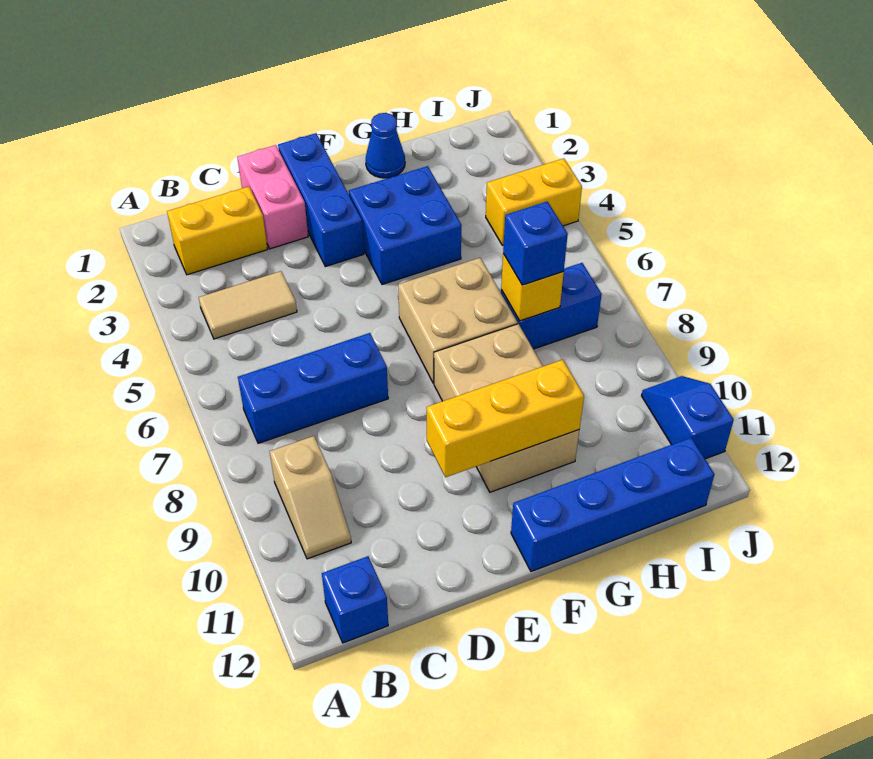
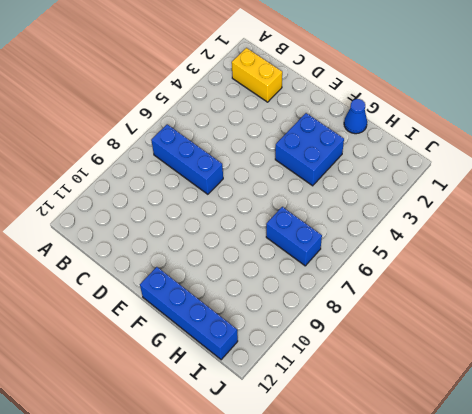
none -> tan tile B4:C4 level 1
none -> tan slope B9:B10 level 1 top 9
none -> blue brick B12 level 1

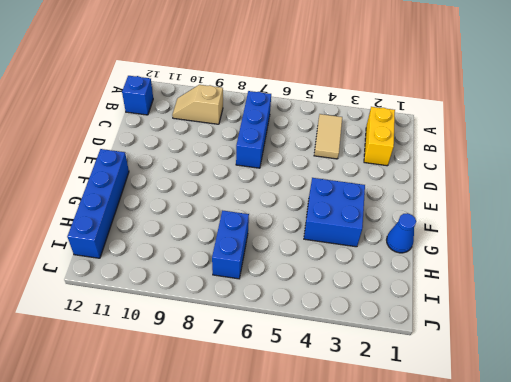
none -> pink brick D1:D2 level 1
none -> blue brick E1:E3 level 1
none -> tan brick F6:G7 level 1

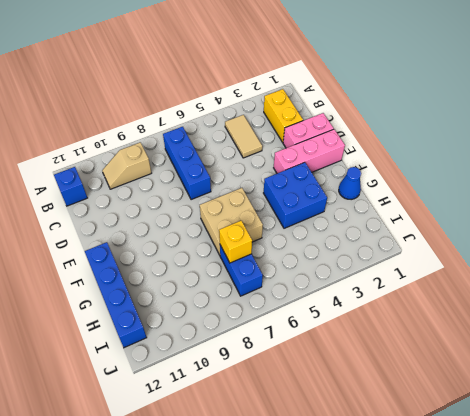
pink brick E1:E3 level 1 -> blue brick E1:E3 level 1
none -> tan brick F8:G10 level 1
none -> yellow brick I4:J4 level 1
none -> blue slope J10:J11 level 1 top 11

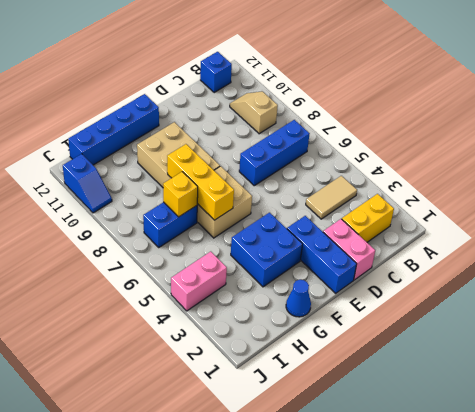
yellow brick G6:G8 level 2 -> yellow brick E10:G10 level 2
pink brick I4:J4 level 1 -> yellow brick I4:J4 level 1
none -> blue brick H7 level 3

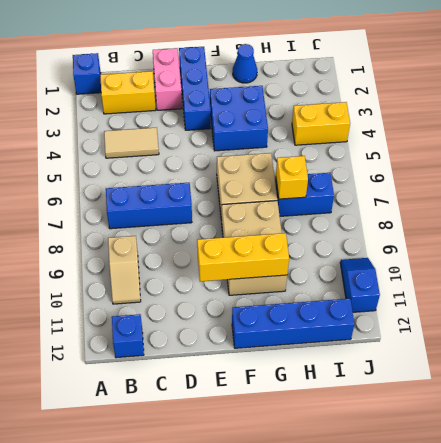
blue brick A1 level 1 -> blue brick H7 level 3

